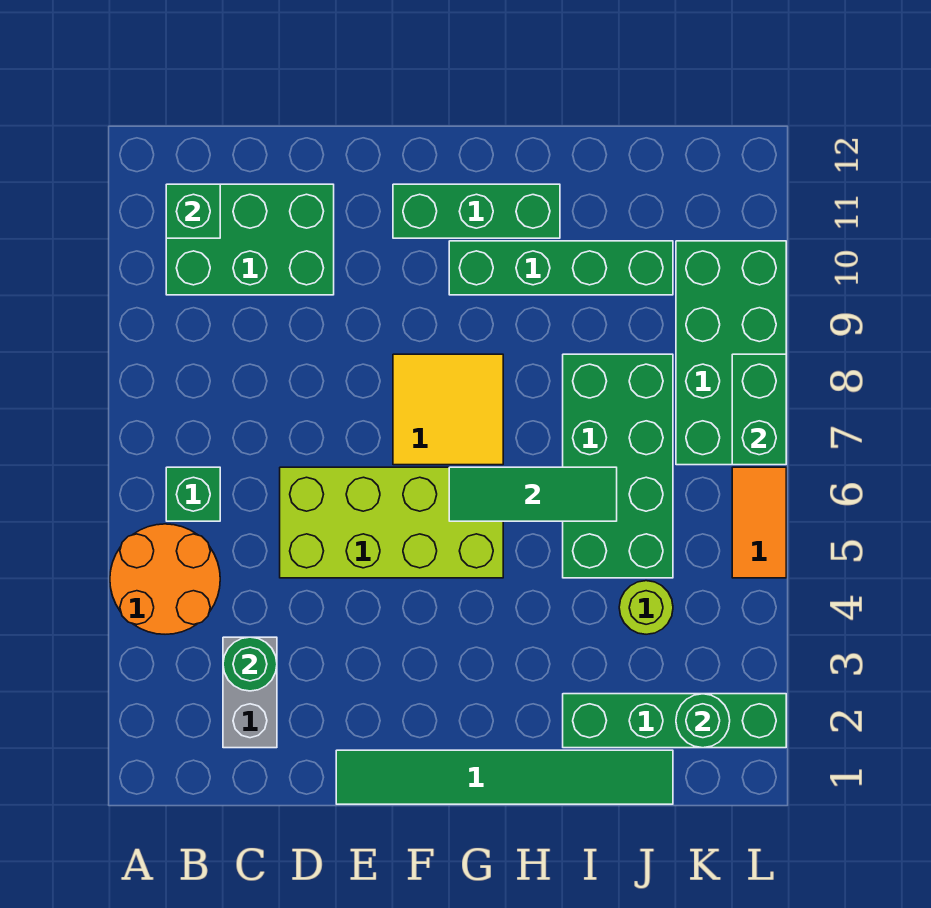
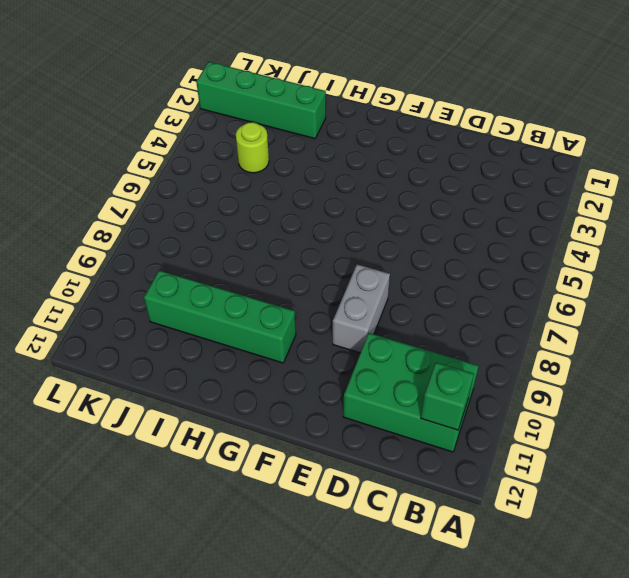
grey brick E8:E9 level 1 -> grey brick C2:C3 level 1
none -> orange round brick A4:B5 level 1
none -> green brick B6 level 1
none -> lime brick D5:G6 level 1

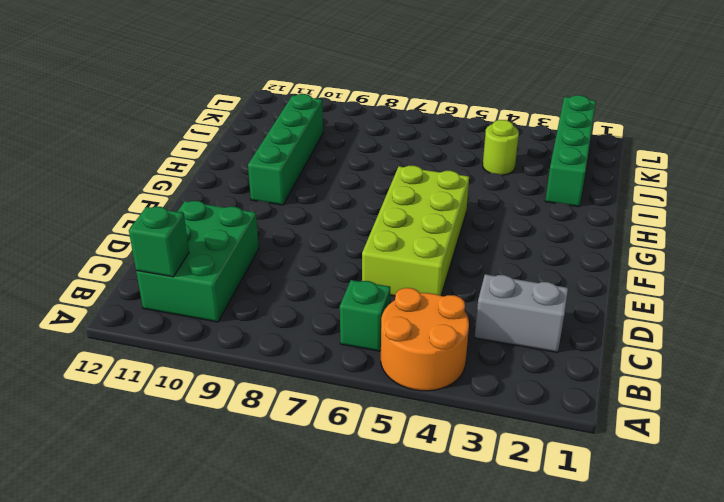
none -> green tile E1:J1 level 1
none -> yellow tile F7:G8 level 1
none -> green brick F11:H11 level 1

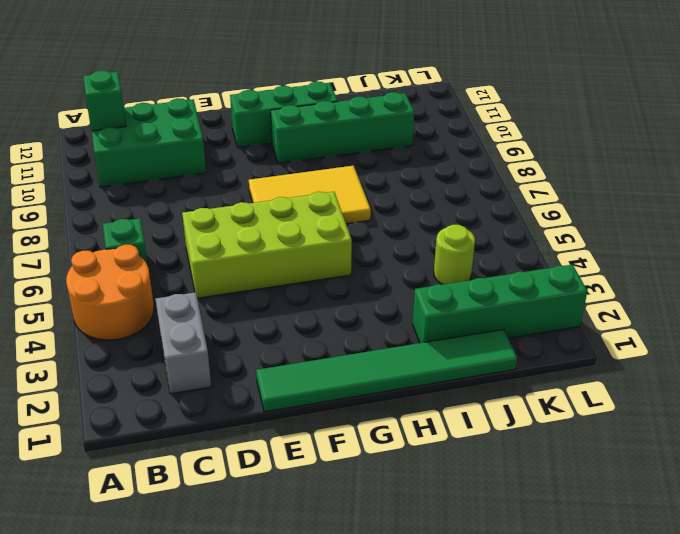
yellow tile F7:H8 level 1 -> yellow tile F7:G8 level 1
none -> green brick I5:J8 level 1
none -> green brick K7:L10 level 1
none -> orange tile L5:L6 level 1

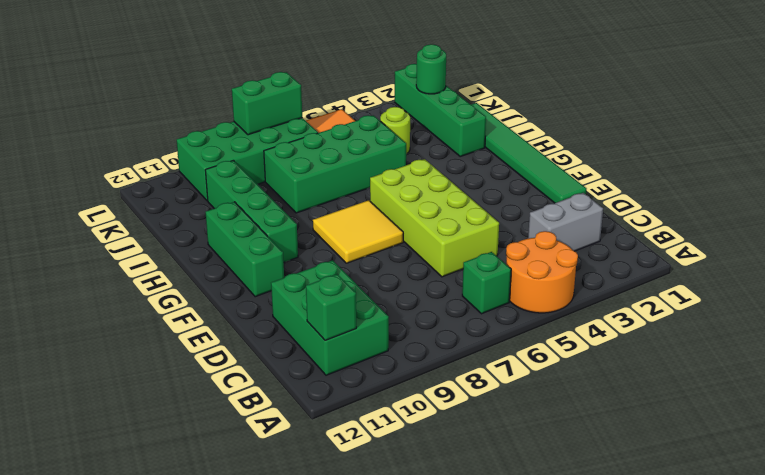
none -> green round brick C3 level 2
none -> green tile G6:I6 level 2

